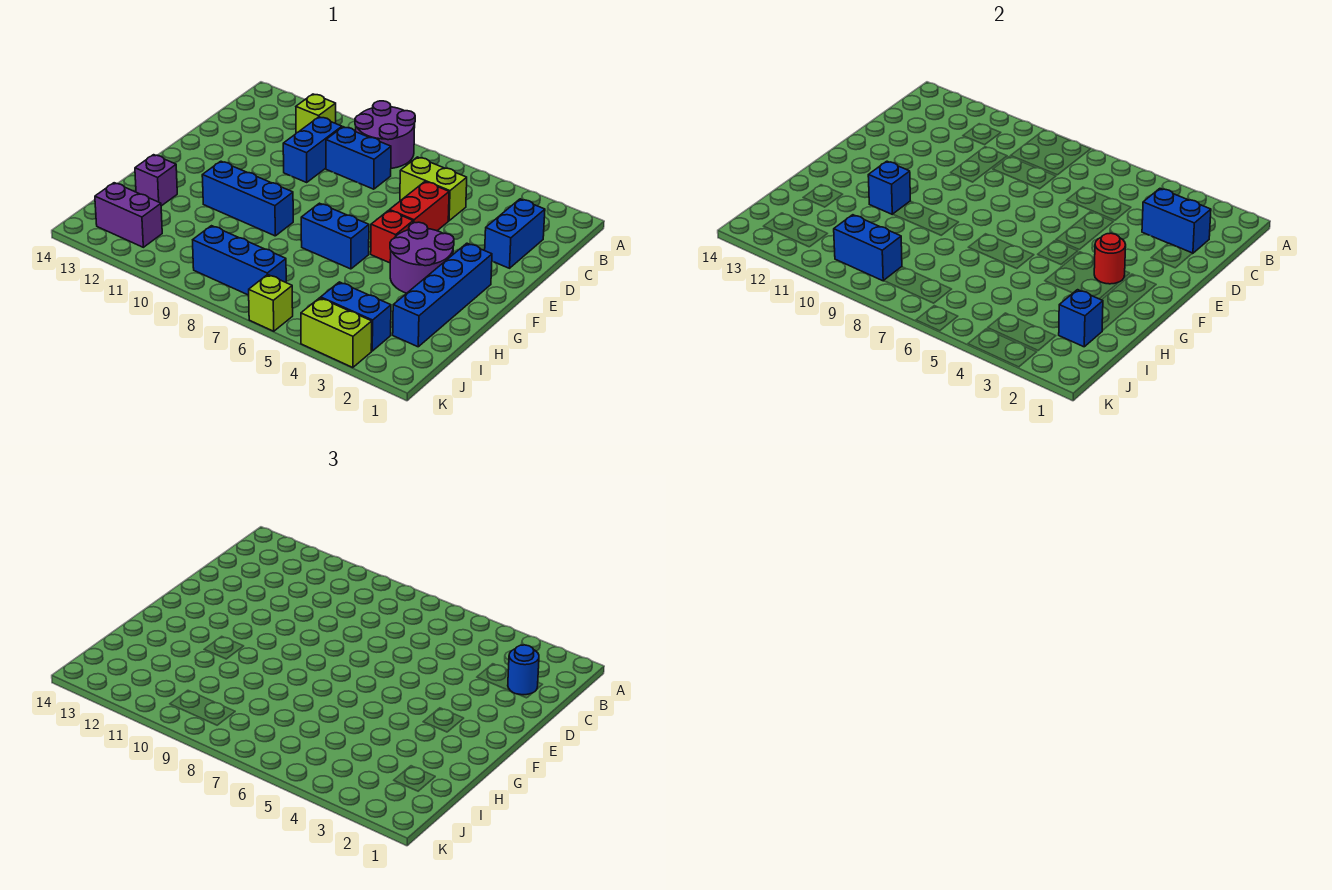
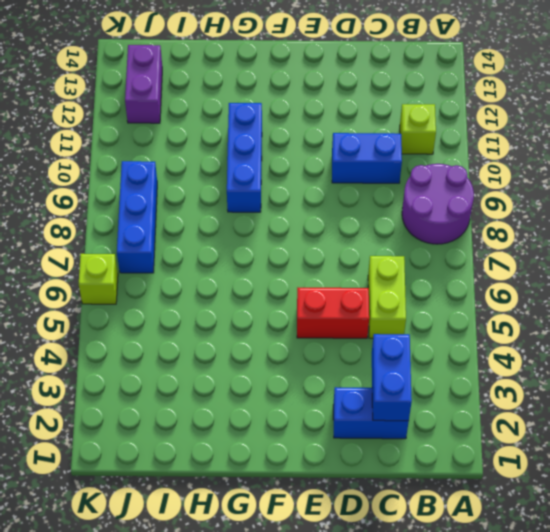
none -> blue brick C8:C9 level 1
none -> blue brick F2:I2 level 1
none -> purple round brick F3:G4 level 1

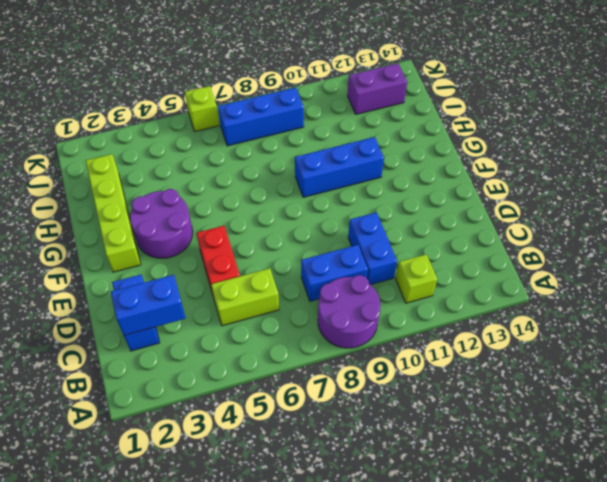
lime brick F2:I2 level 1 -> blue brick F2:I2 level 1
none -> red brick F5 level 1
none -> blue brick G6:G7 level 1
none -> purple brick H13 level 1

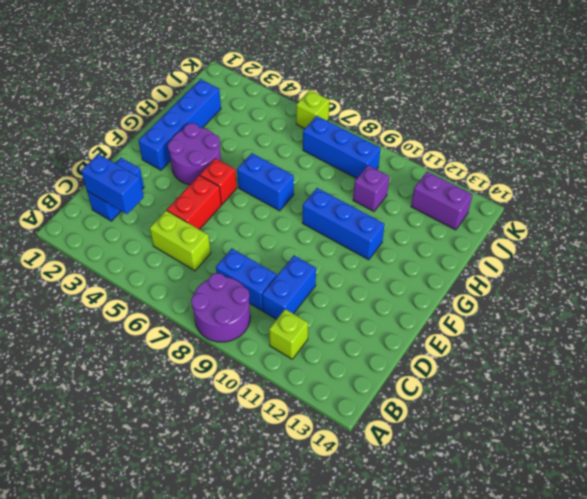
purple brick I10 level 1 -> purple brick H13 level 1
none -> blue brick J3:J4 level 1
none -> lime brick K3:K4 level 1
none -> red round brick F3 level 2

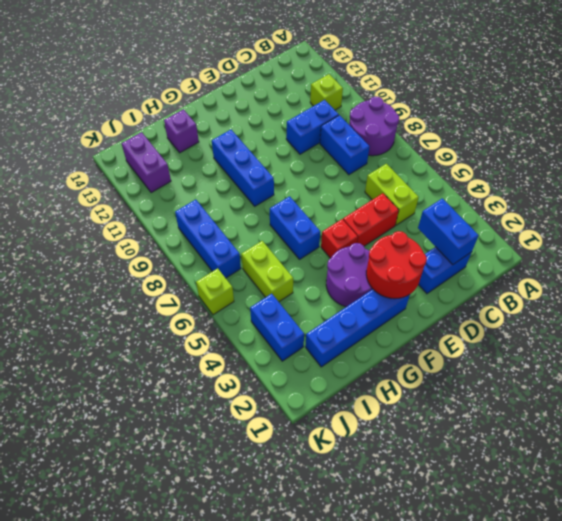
red round brick E2:F3 level 2 -> red round brick F3 level 2
lime brick I5:I6 level 1 -> lime brick K3:K4 level 1
none -> blue brick G11 level 2
none -> blue brick I2 level 2
none -> blue brick J9:J10 level 2

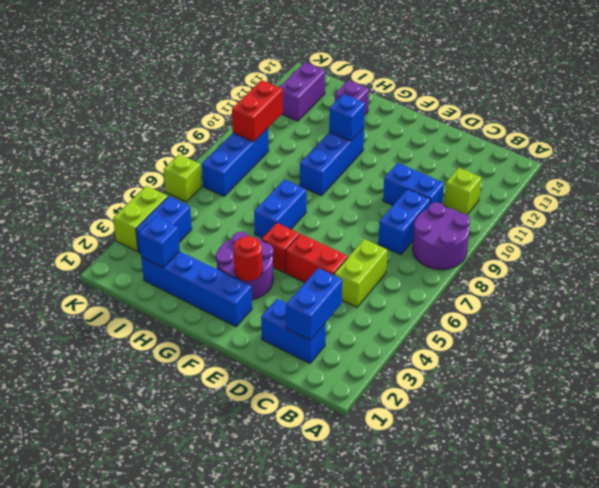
red brick J9:J10 level 2 -> blue brick J9:J10 level 2
none -> blue round brick C2 level 3

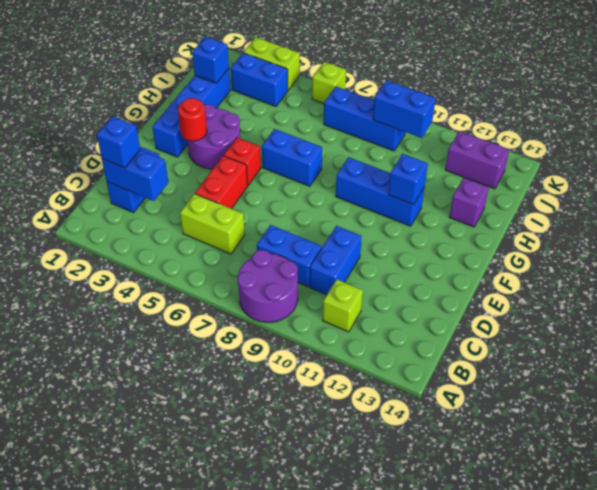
blue brick C2 level 3 -> blue round brick C2 level 3

